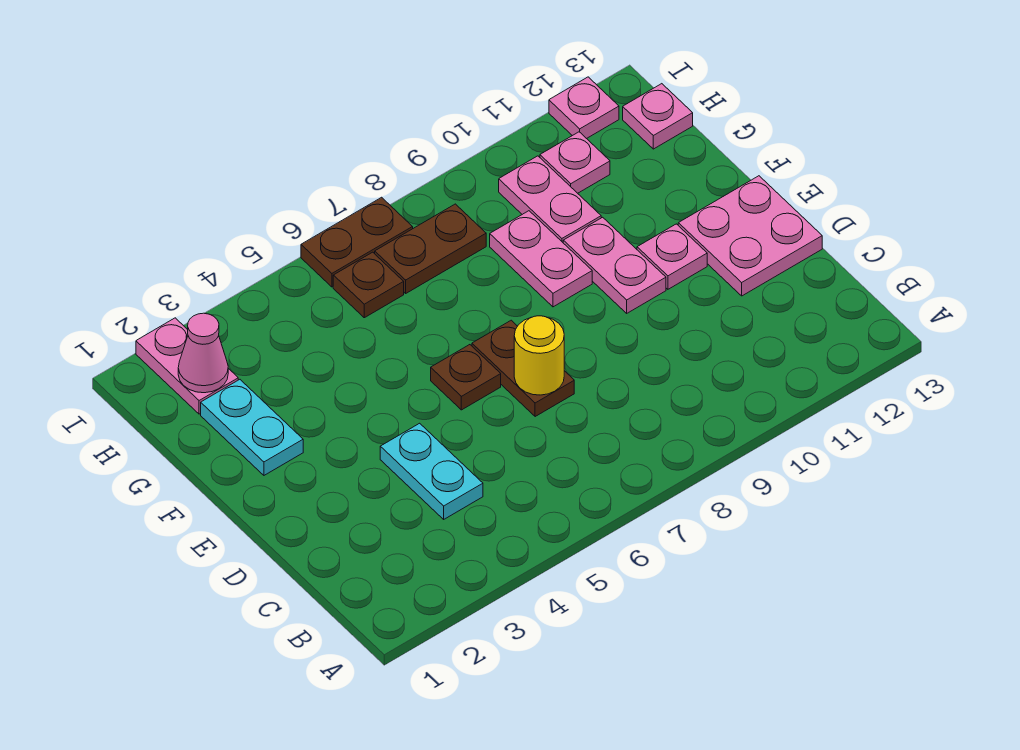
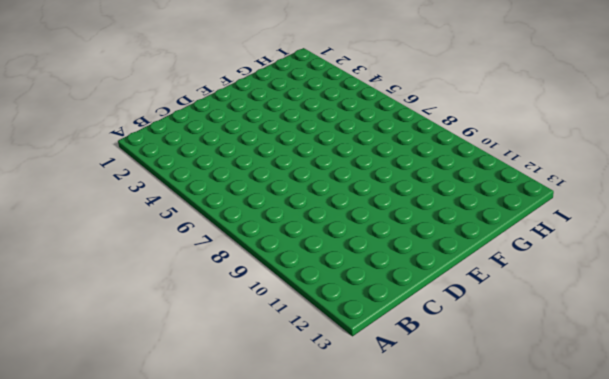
none -> cyan plate C4:D4 level 1
none -> brown plate D7:E7 level 1
none -> pink plate D12:E13 level 1

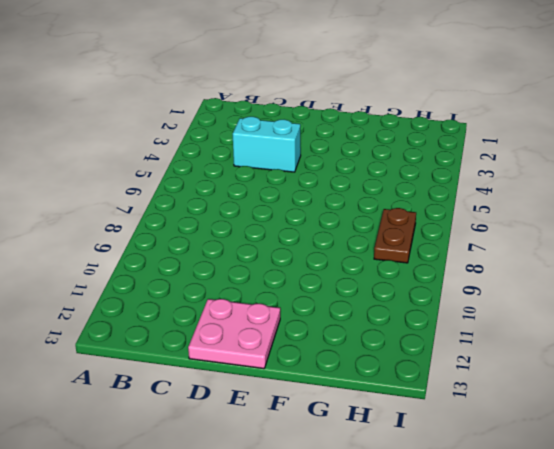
cyan brick C4:D4 level 1 -> cyan plate C4:D4 level 1
none -> brown plate D7:E7 level 1
none -> brown plate E6 level 1
none -> pink plate E10:F10 level 1

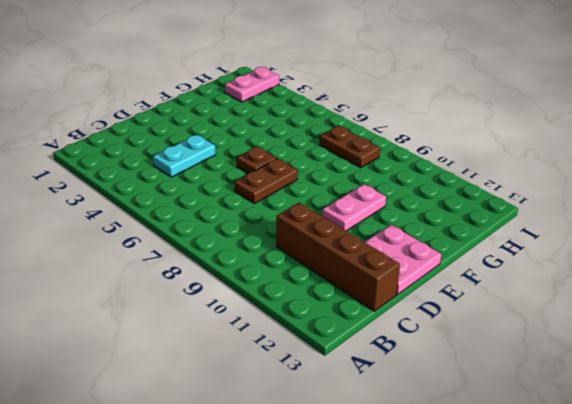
brown brick C10:C13 level 1 -> none
none -> pink plate E11 level 1
none -> cyan plate F2:G2 level 1
none -> pink plate F9:G9 level 1

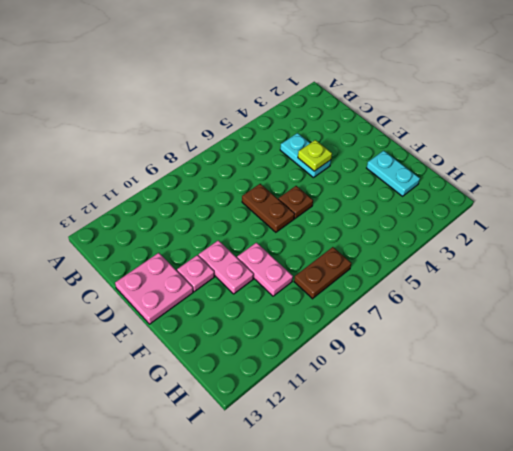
lime plate D4 level 2 -> none
none -> pink plate G10:H10 level 1
none -> pink plate H2:I2 level 1
none -> brown plate H6 level 1

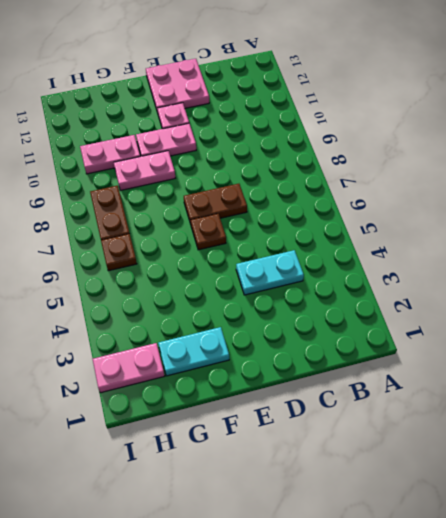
none -> pink plate H11 level 1
none -> pink plate H13 level 1
none -> brown plate I6:I7 level 1

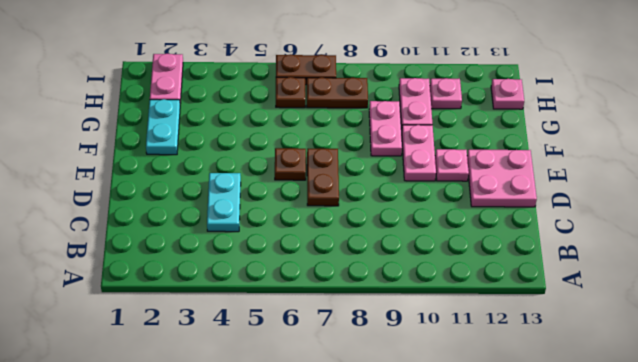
none -> pink plate I12 level 1
none -> yellow round brick D7 level 2
none -> pink cone H2 level 2

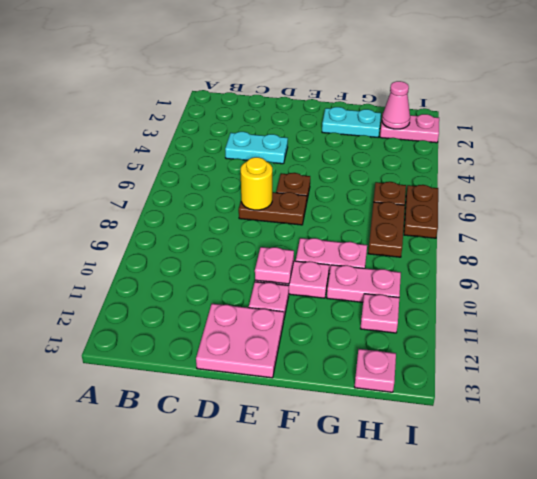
pink plate E10 level 2 -> pink plate I12 level 1

